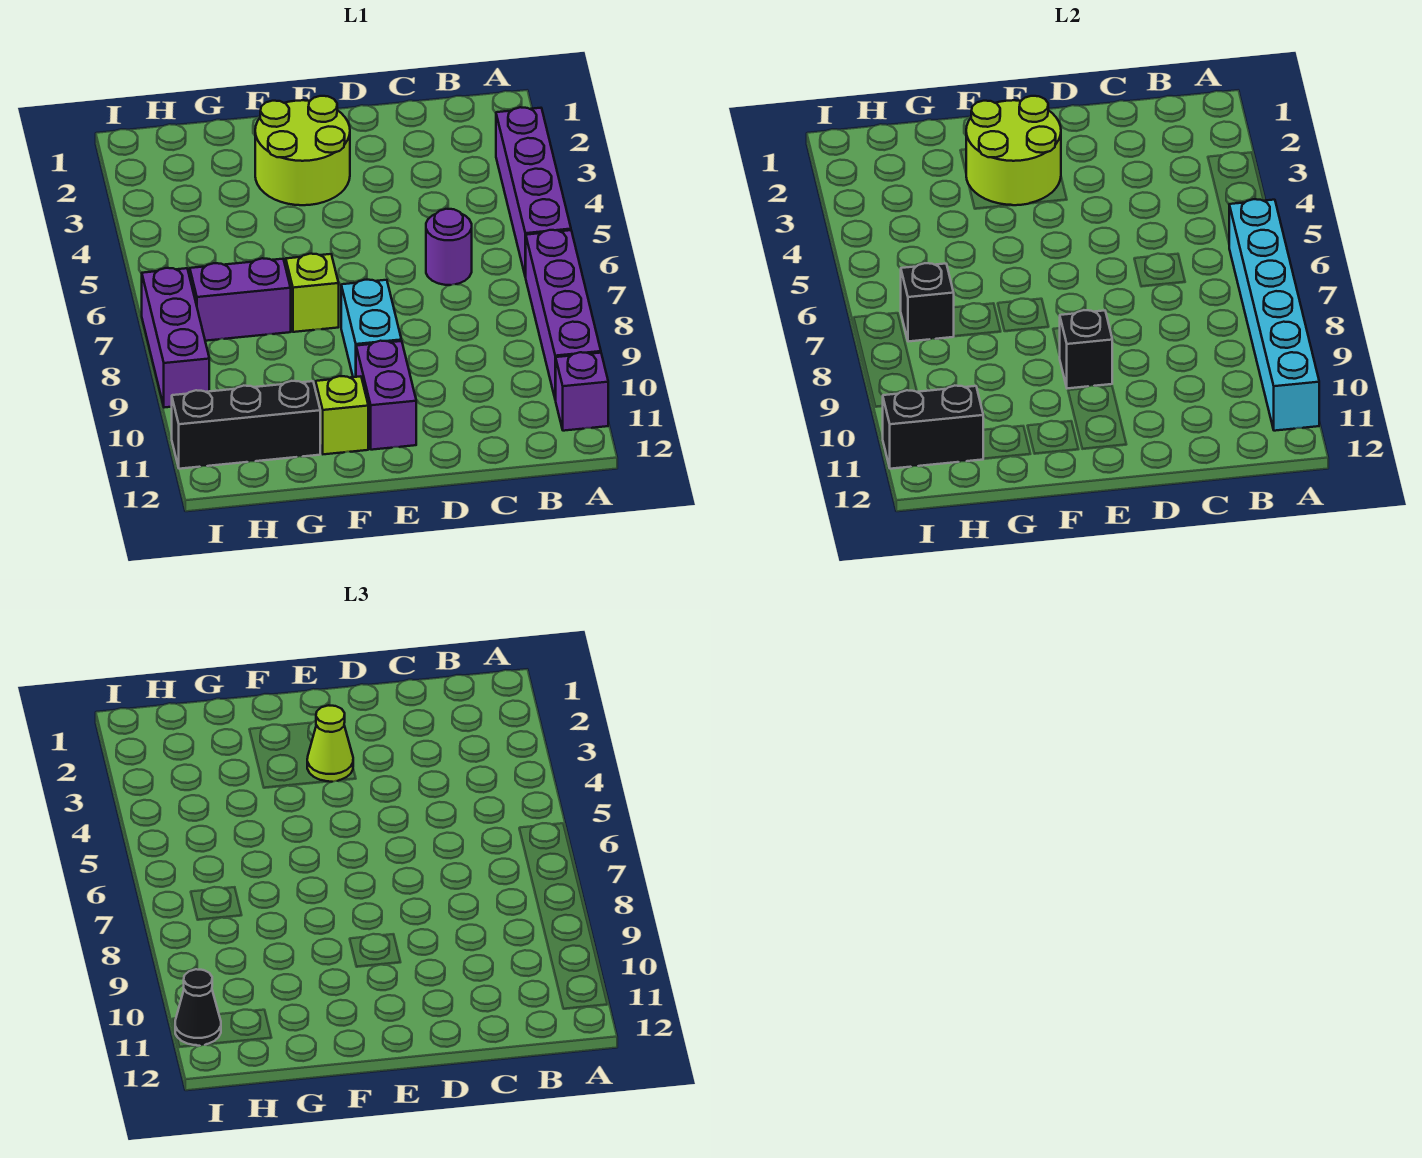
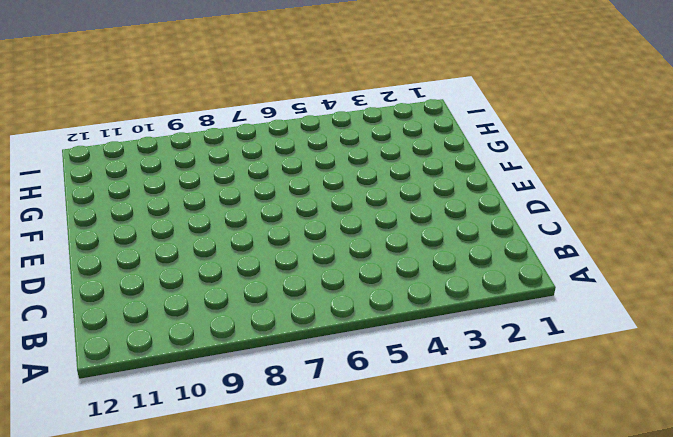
none -> purple brick A3:A6 level 1
none -> purple brick A7:A10 level 1
none -> purple brick A11 level 1

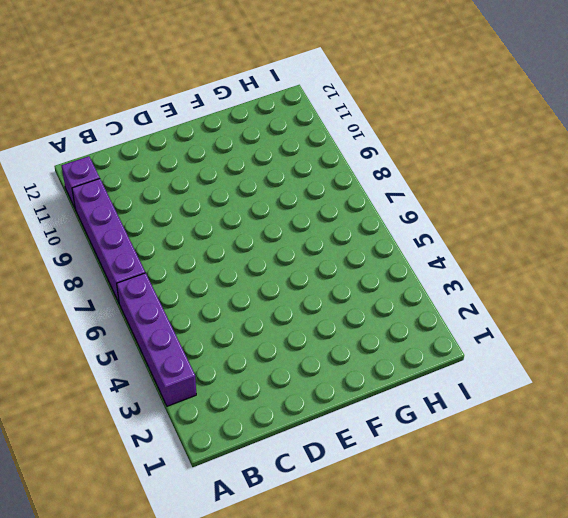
none -> purple round brick C6 level 1
none -> lime round brick E2:F3 level 1
none -> cyan brick E8:E9 level 1

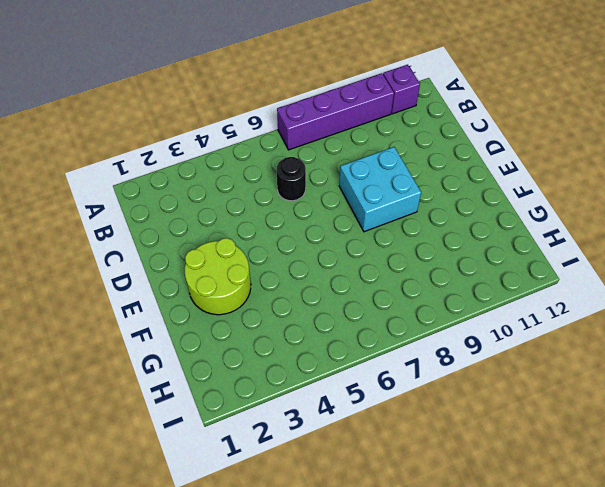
black round brick C6 level 1 -> purple round brick C6 level 1
cyan brick D8:E9 level 1 -> cyan brick E8:E9 level 1
none -> purple brick A3:A6 level 1
none -> purple brick E10:E11 level 1
none -> lime brick F7 level 1

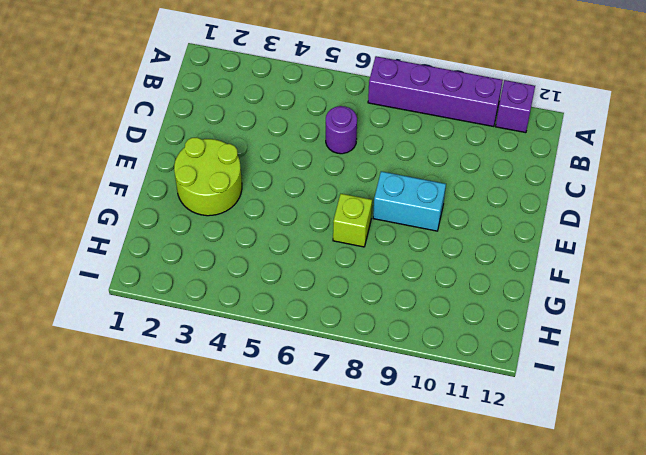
none -> purple brick A3:A6 level 1
none -> purple brick E10:E11 level 1
none -> lime brick F11 level 1

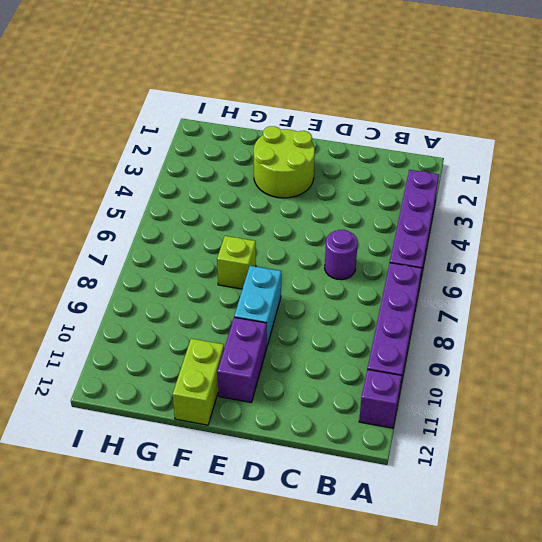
lime brick F11:F12 level 1 -> lime brick F11 level 1
none -> purple brick G7:H7 level 1
none -> black brick G11:I11 level 1
none -> purple brick I7:I9 level 1

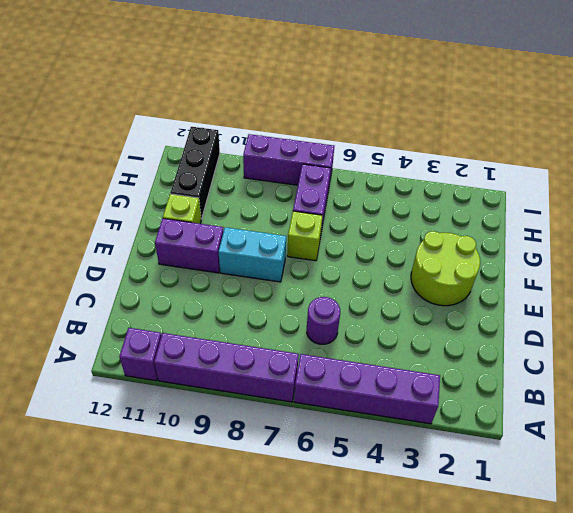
none -> cyan brick A6:A11 level 2
none -> lime round brick E2:F3 level 2
none -> black brick E9 level 2

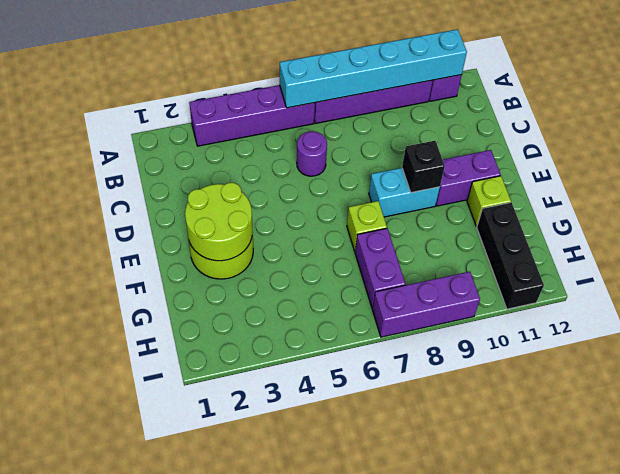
none -> black brick H7 level 2
none -> black brick H11:I11 level 2
none -> lime cone E3 level 3

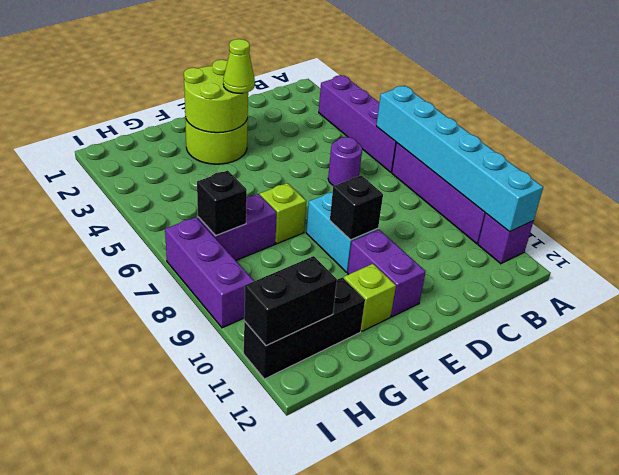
none -> black cone I11 level 3

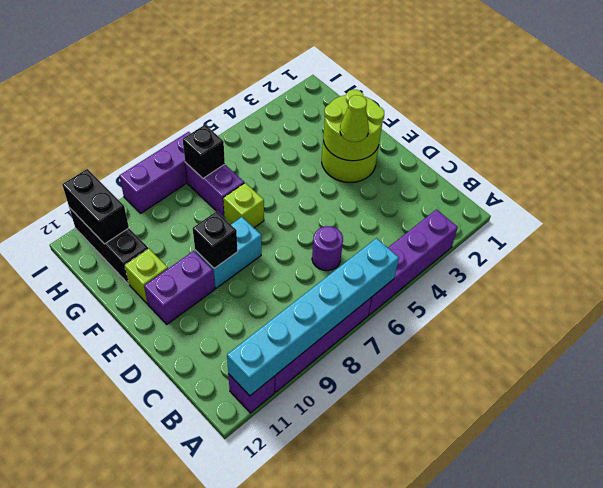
none -> black cone I11 level 3

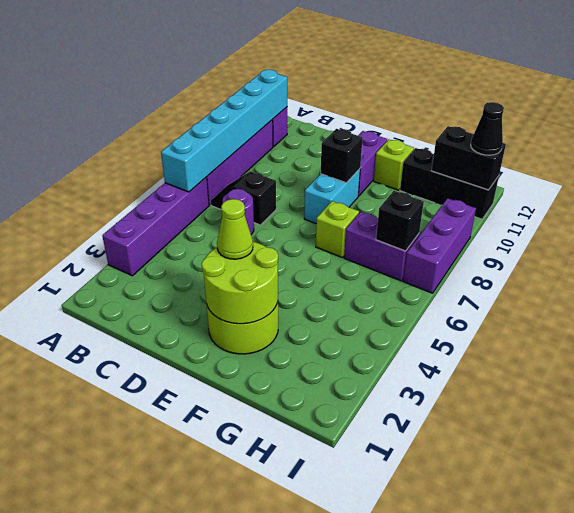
black slope B7:C7 level 1 top C -> none

